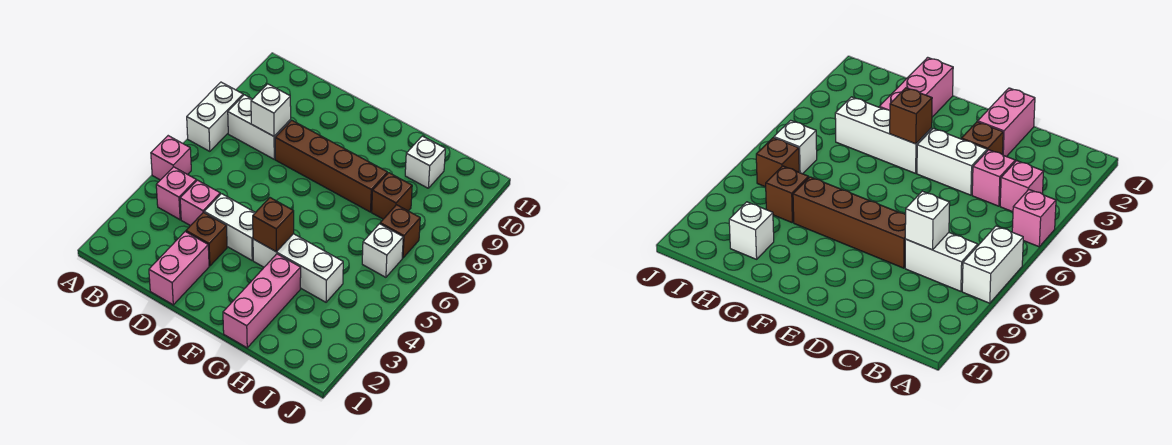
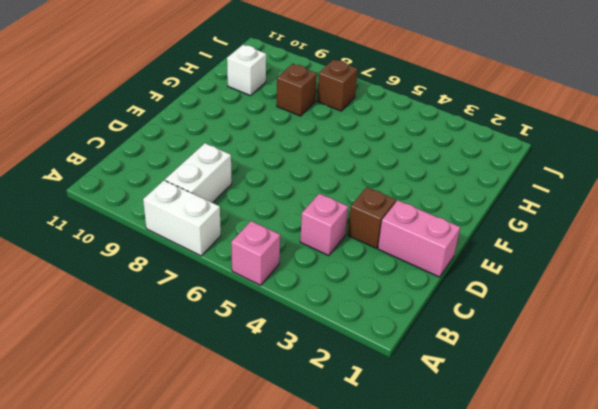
none -> pink brick B4 level 1
none -> white brick D4:E4 level 1
none -> brown brick D8:G8 level 1

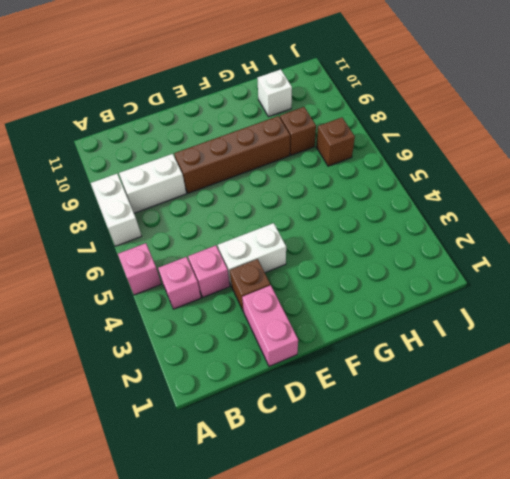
none -> white brick F4:H4 level 1
none -> pink brick G1:G3 level 1
none -> white brick I6 level 1

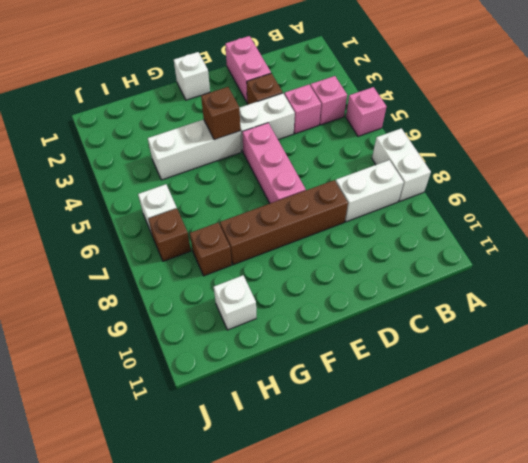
pink brick E5:E7 level 1 -> pink brick G1:G3 level 1
white brick F1 level 1 -> white brick C8 level 2

